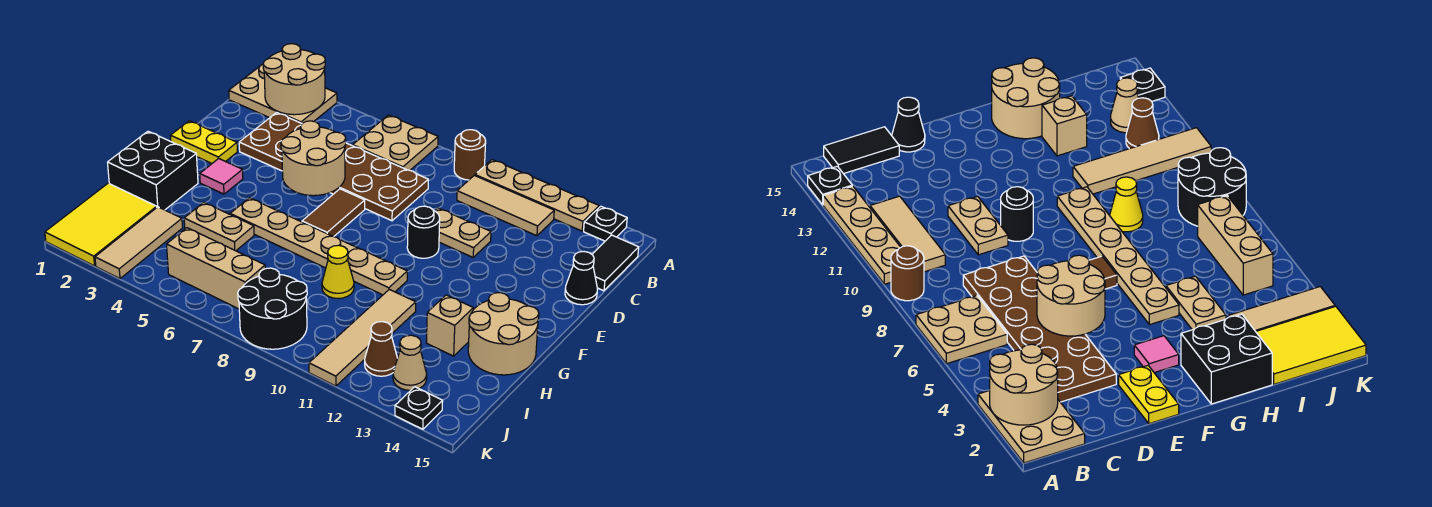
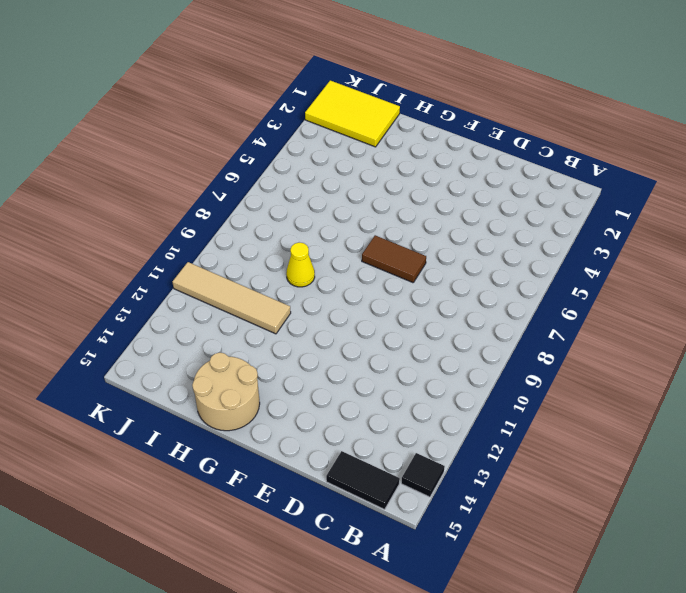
black tile A14 level 1 -> black plate A14 level 1
none -> tan plate A1:B3 level 1
none -> tan plate A6:B7 level 1
none -> brown round brick A9 level 1
none -> tan plate A10:A13 level 1

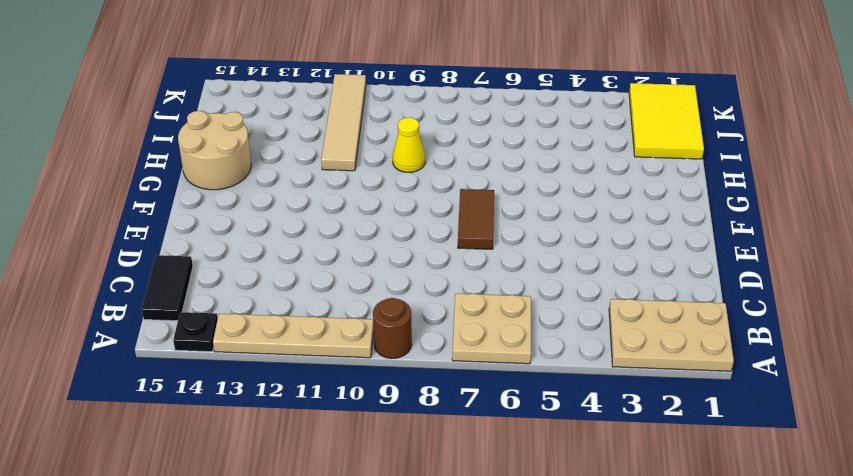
none -> tan tile B10:B12 level 1
none -> brown plate C3:D8 level 1
none -> tan plate D10:D11 level 1
none -> black cone D15 level 1

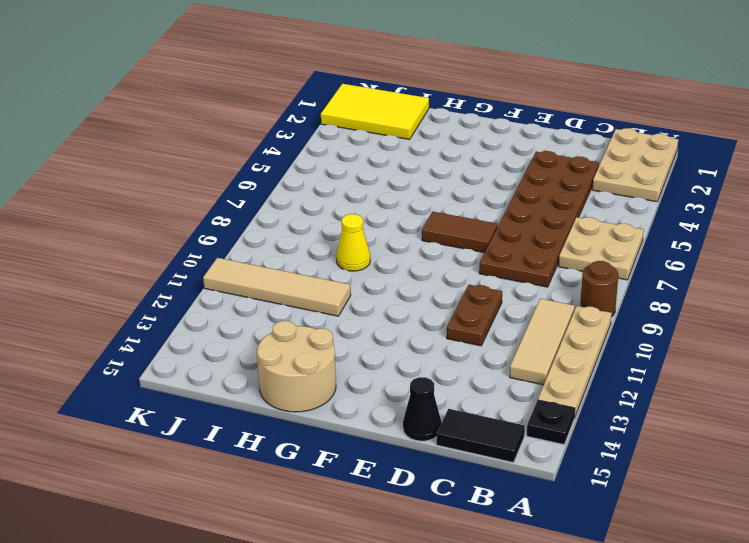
brown plate D10:D11 level 1 -> tan plate D10:D11 level 1
none -> yellow plate E1:E2 level 1
none -> black round brick E10 level 1
none -> pink tile F3 level 1
none -> black brick G1:H2 level 1

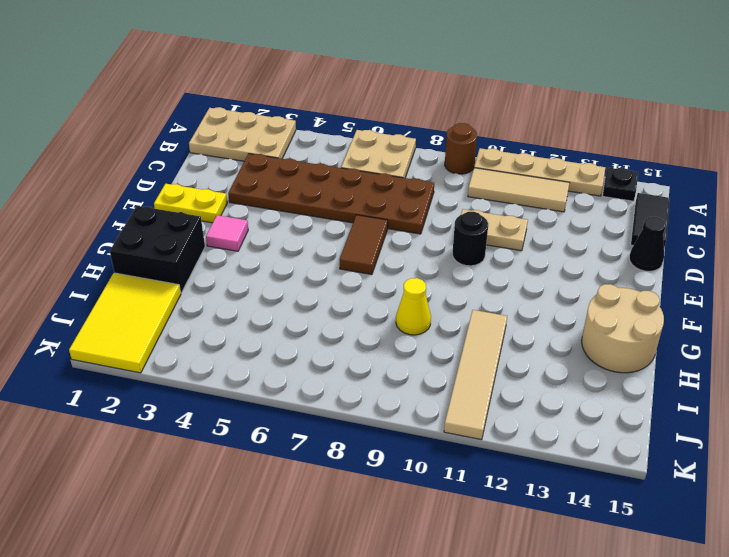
none -> tan plate G5:G10 level 1
none -> tan plate H4:H5 level 1
none -> tan brick H13 level 1
none -> tan tile I3:K3 level 1

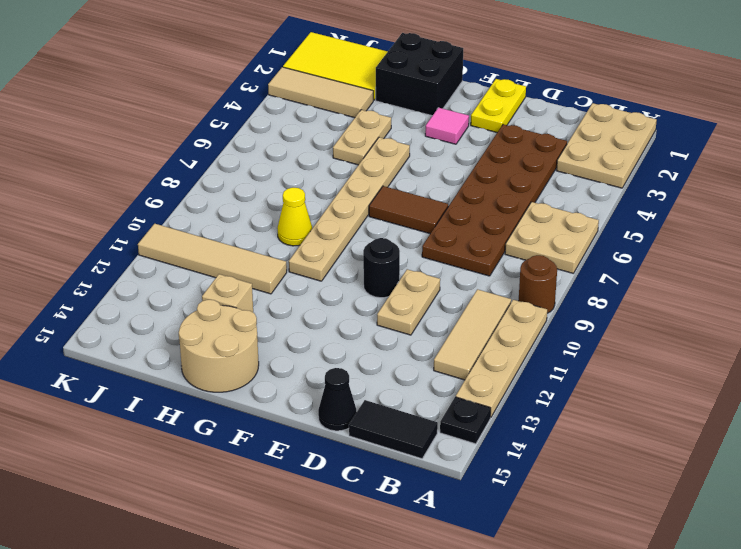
none -> tan brick J5:J7 level 1
none -> black round brick J8:K9 level 1
none -> brown cone J12 level 1
none -> tan cone J13 level 1

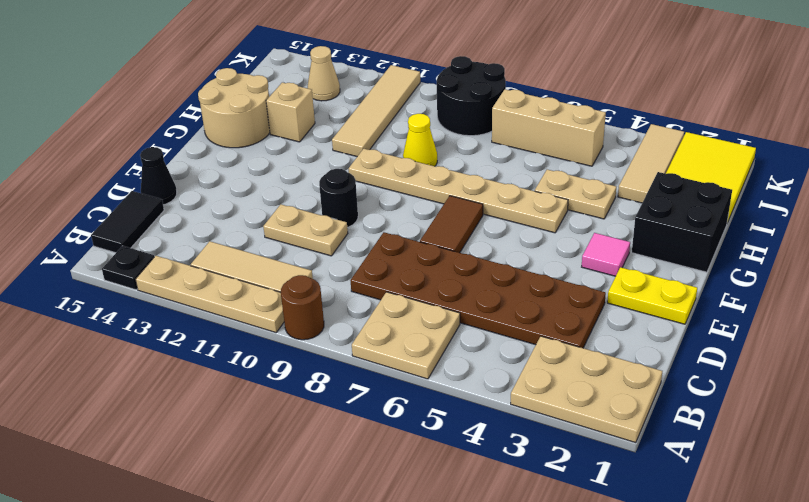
none -> brown cone J12 level 1
none -> black plate K14 level 1
none -> tan round brick A2:B3 level 2
none -> tan round brick D5:E6 level 2

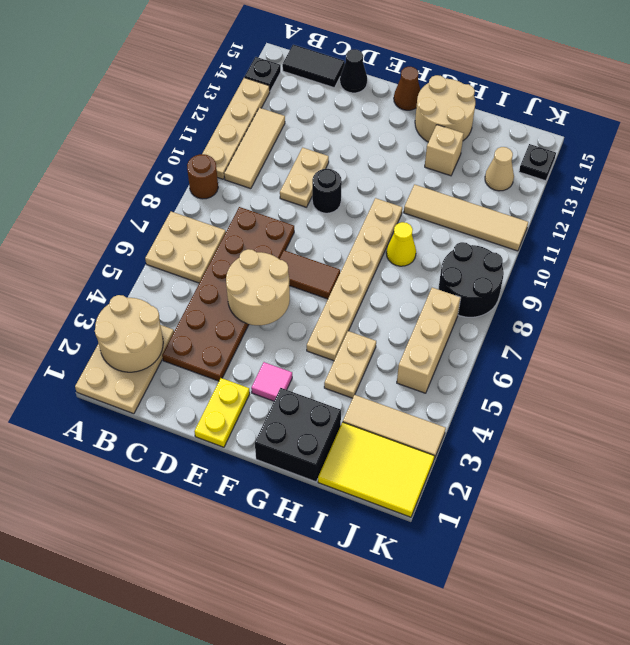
brown cone F15 level 1 -> brown cone J12 level 1

